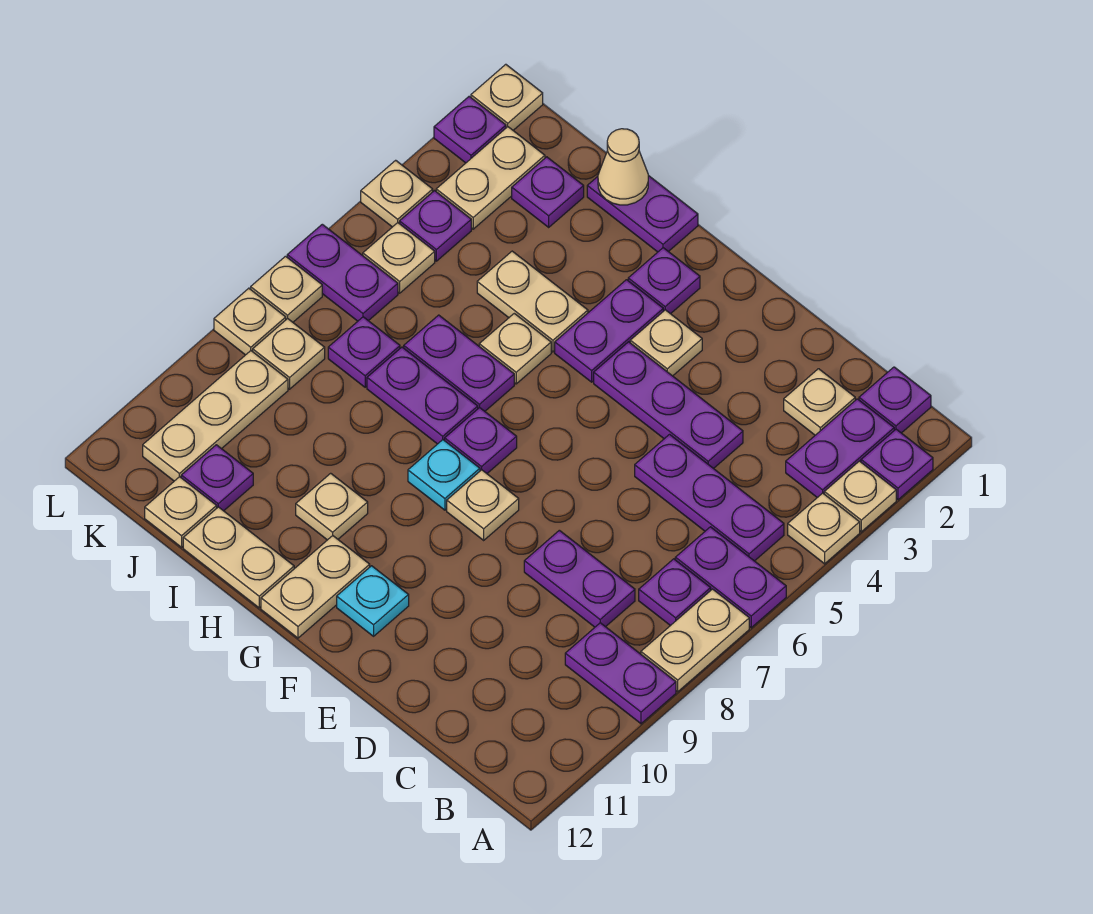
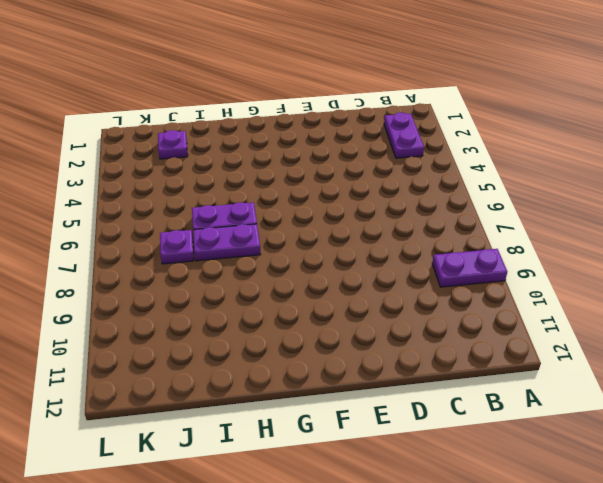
none -> purple plate A2 level 1
none -> tan plate A3 level 1
none -> tan plate A4 level 1
none -> purple plate A6:B6 level 1

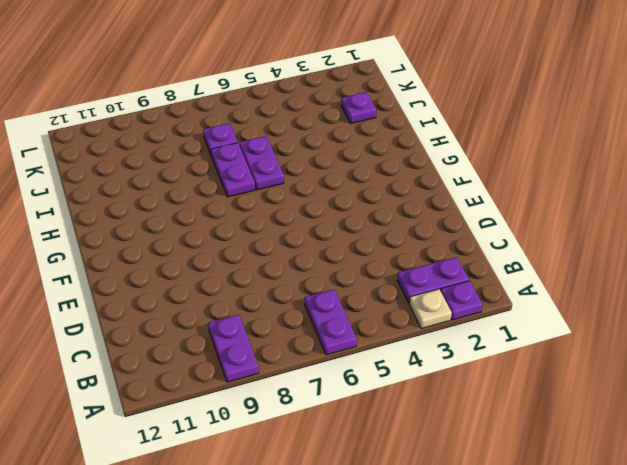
none -> tan plate A4 level 1
none -> tan plate A7:A8 level 1
none -> purple plate B1 level 1
none -> purple plate B5:D5 level 1

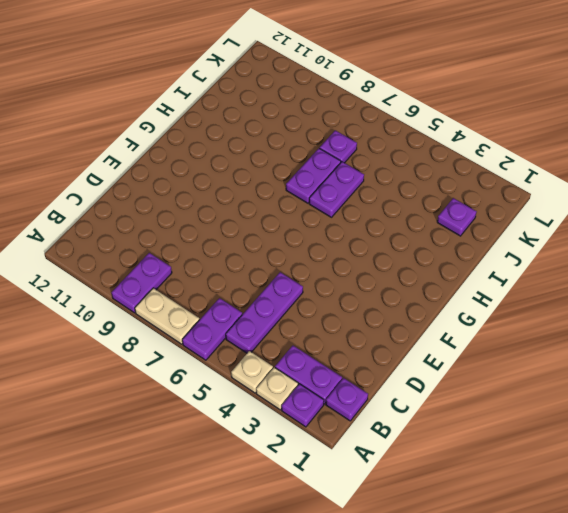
none -> purple plate B7 level 1
none -> tan plate C2 level 1
none -> purple plate C8:D8 level 1
none -> purple plate D4:F4 level 1

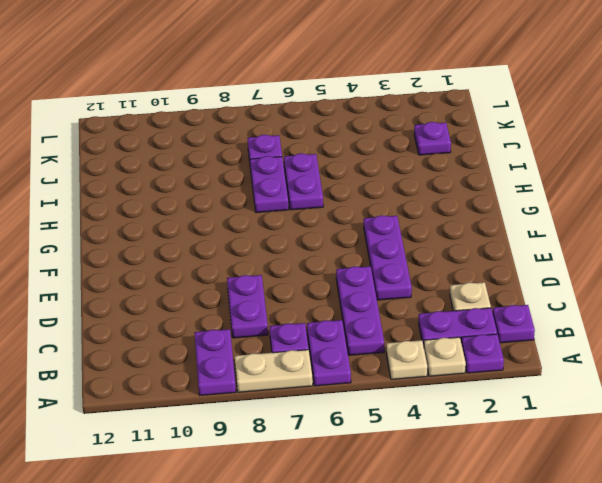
none -> tan plate F3 level 1
none -> tan plate F8 level 1
none -> cyan plate F11 level 1
none -> purple plate G2 level 1

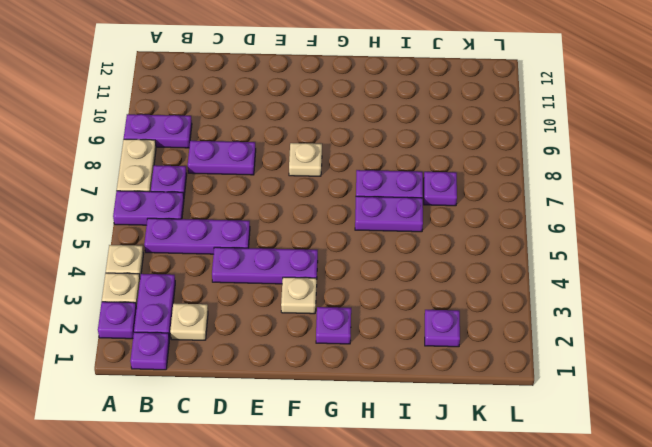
none -> cyan plate F11 level 1
none -> purple plate G3:G4 level 1
none -> purple plate G7 level 1
none -> cyan plate G8 level 1

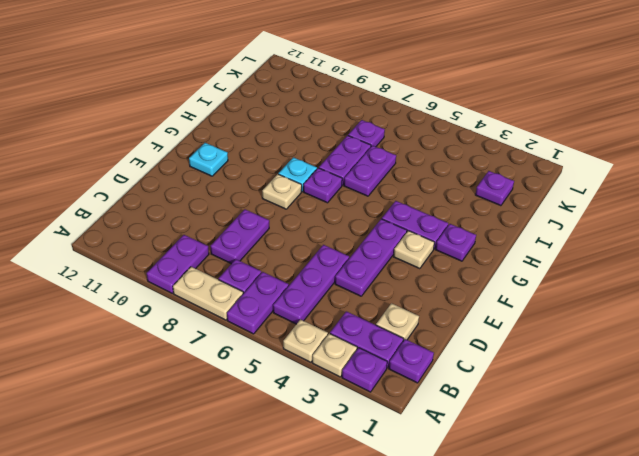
none -> tan plate G11:G12 level 1
none -> purple plate H1:I1 level 1
none -> tan plate H4:I4 level 1
none -> tan plate H5 level 1

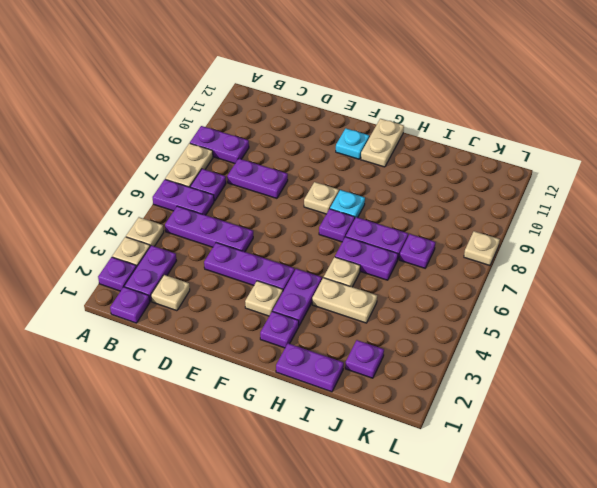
none -> tan plate H10 level 1
none -> tan plate H12:I12 level 1
none -> purple plate J11 level 1
none -> tan plate J12 level 1

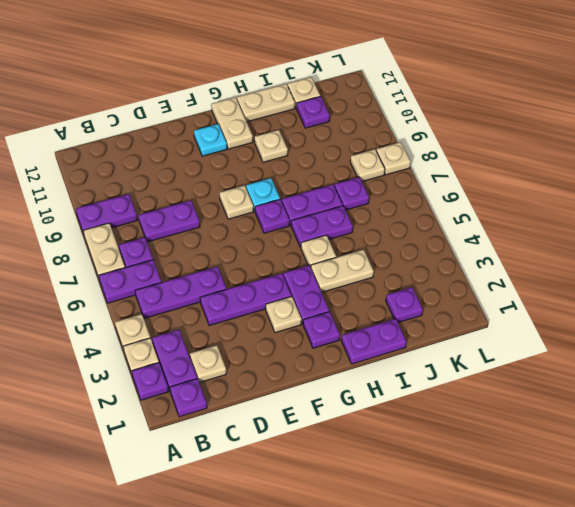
none -> tan plate K2:K3 level 1
none -> purple plate K4 level 1
none -> tan plate K5 level 1
none -> purple plate K6:L6 level 1

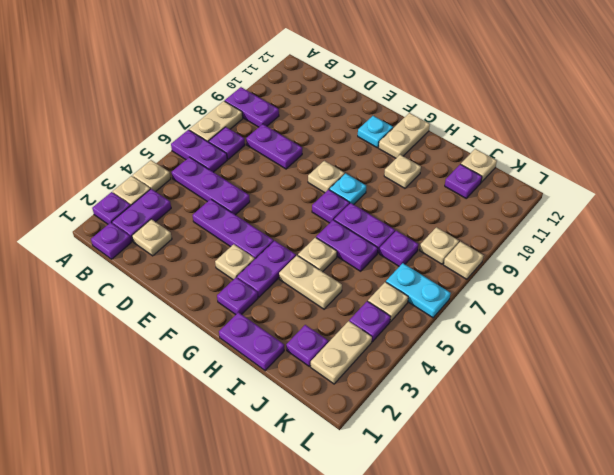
cyan plate K6:L6 level 1 -> purple plate K6:L6 level 1
none -> tan plate H12:I12 level 1
none -> tan plate K9:K11 level 1
none -> tan plate L1 level 1
none -> purple plate L2 level 1

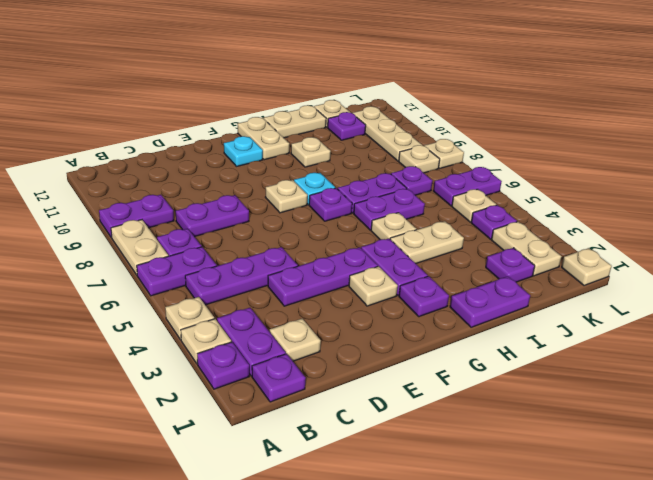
none -> purple plate L2 level 1
none -> tan plate L4 level 1
none -> tan plate L7 level 1
none -> tan cone I1 level 2

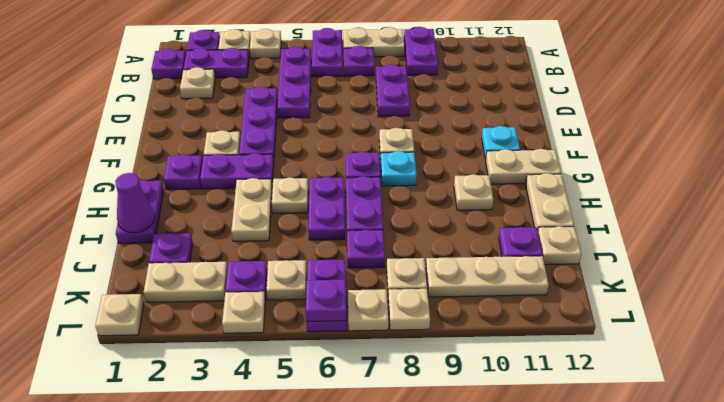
purple cone I1 level 2 -> tan cone I1 level 2
purple plate L6 level 2 -> purple plate L2 level 1

